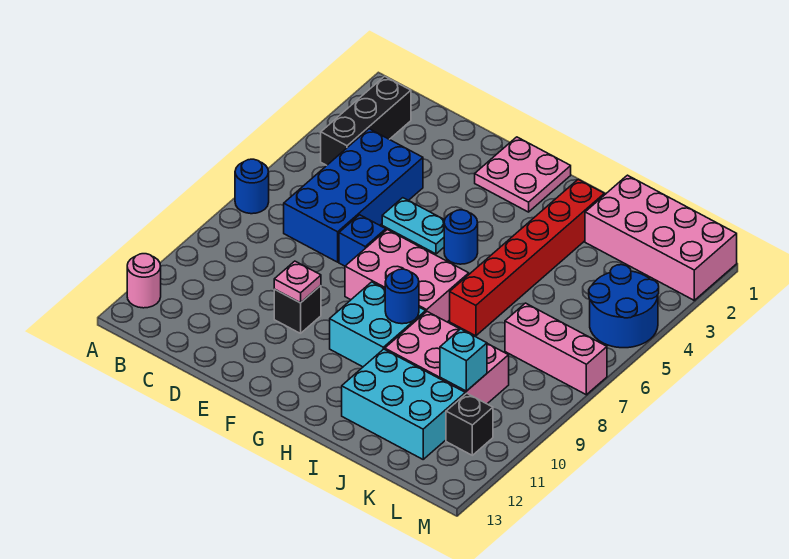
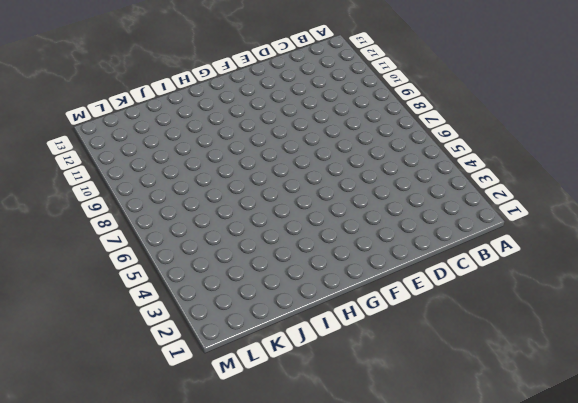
none -> blue round brick A7 level 1
none -> pink round brick A12 level 1
none -> black brick B2:B4 level 1

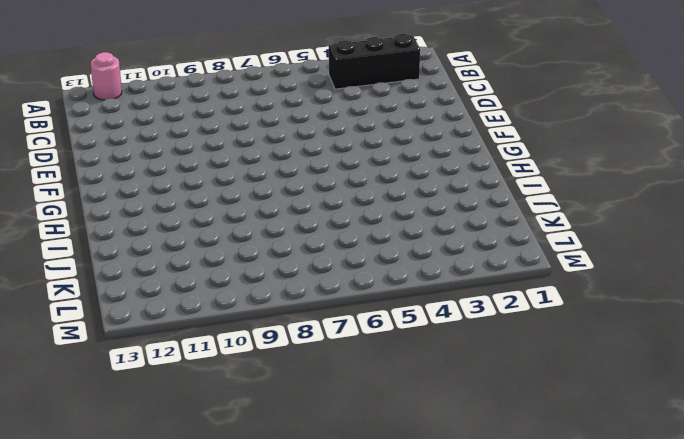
none -> blue round brick A7 level 1
none -> blue brick C4:D7 level 1
none -> cyan plate E5:F5 level 1

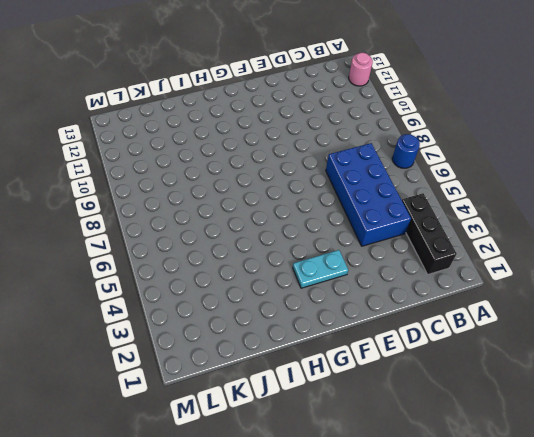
cyan plate F3:G3 level 1 -> cyan plate E5:F5 level 1
none -> blue brick E7 level 1
none -> black brick E10 level 1
none -> pink plate F1:G2 level 1

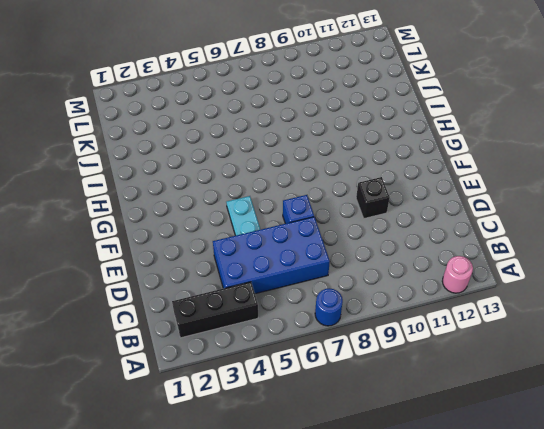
none -> pink plate F1:G2 level 1
none -> pink brick F7:H8 level 1
none -> blue round brick G5 level 1

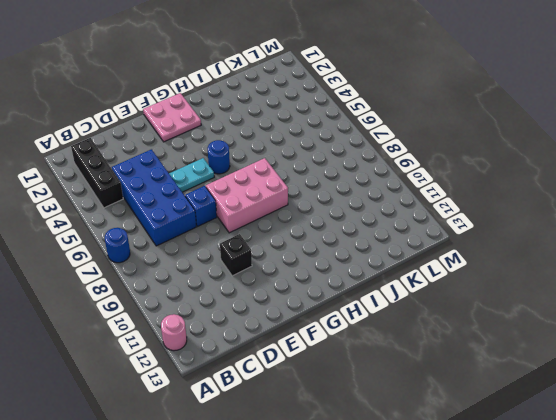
none -> cyan brick G9:H10 level 1
none -> red brick I2:I7 level 1
none -> pink brick I9:K10 level 1

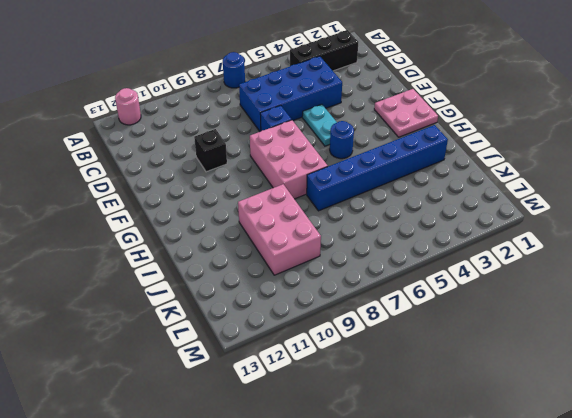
blue brick I2:I7 level 1 -> red brick I2:I7 level 1
none -> cyan brick G9:H10 level 1
none -> cyan brick I11:K12 level 1
none -> pink brick J1:M2 level 1

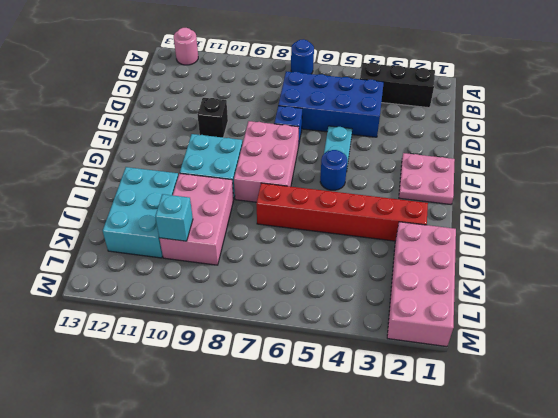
none -> pink brick K7:M7 level 1
none -> blue round brick L4:M5 level 1
none -> black brick L11 level 1

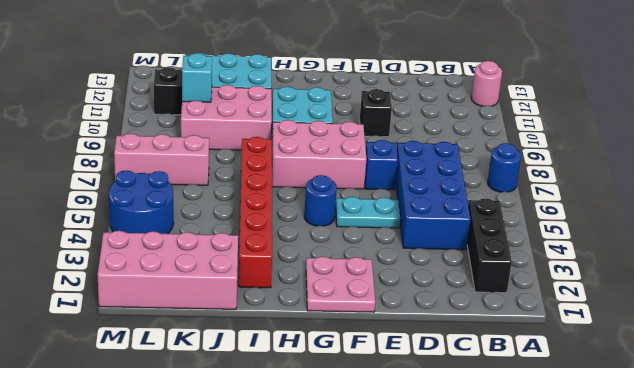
none -> pink plate E10 level 2
none -> blue round brick H9 level 2

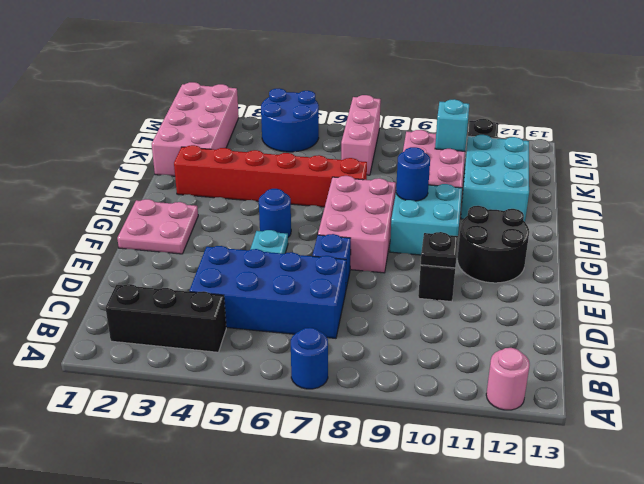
black plate E10 level 2 -> pink plate E10 level 2
black round brick F11:G12 level 1 -> none

